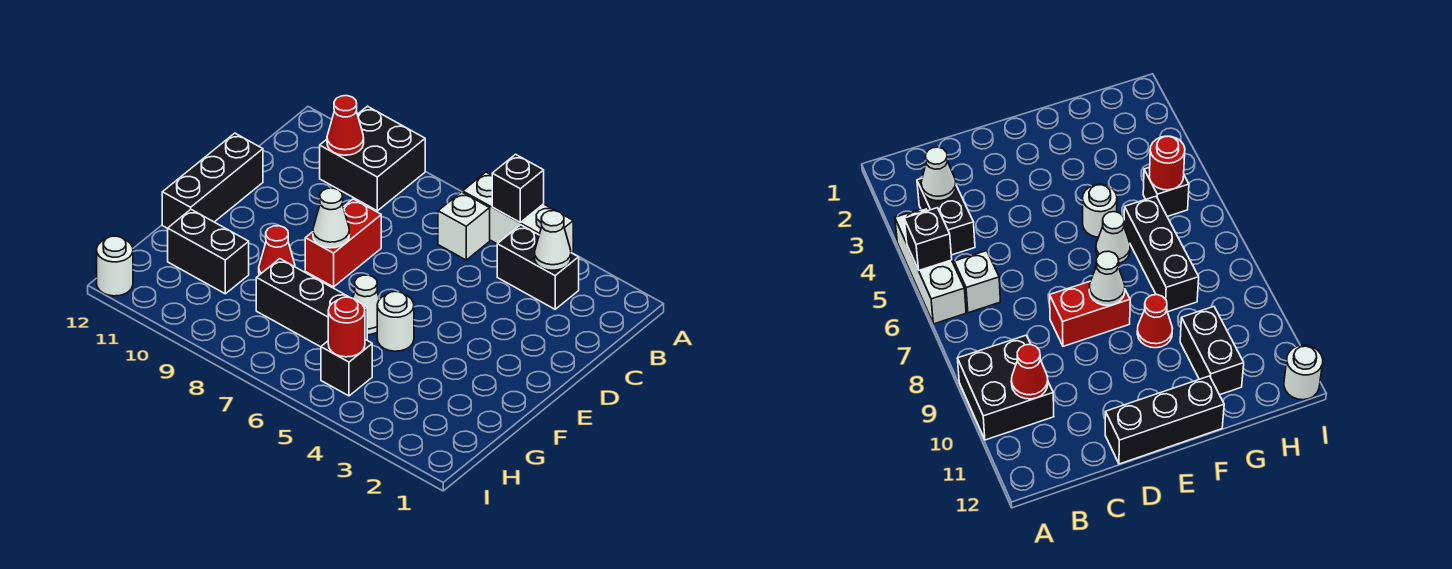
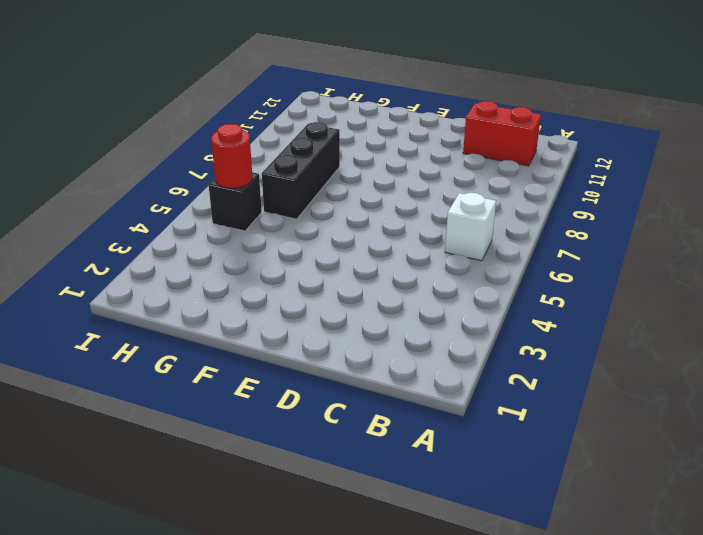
red brick B11:C11 level 1 -> red brick D8:E8 level 1
none -> white brick A4:A6 level 1
none -> black brick A9:B10 level 1
none -> black brick B3:B4 level 1

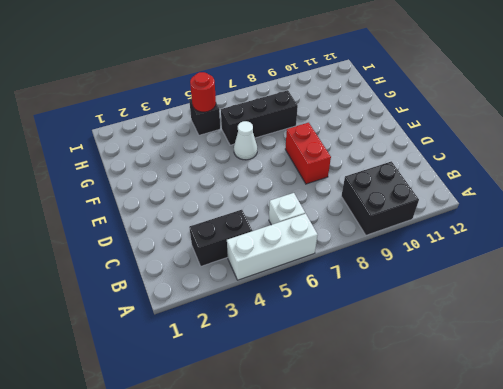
none -> black brick D12:F12 level 1
none -> white round brick F5 level 1
none -> red cone F9 level 1

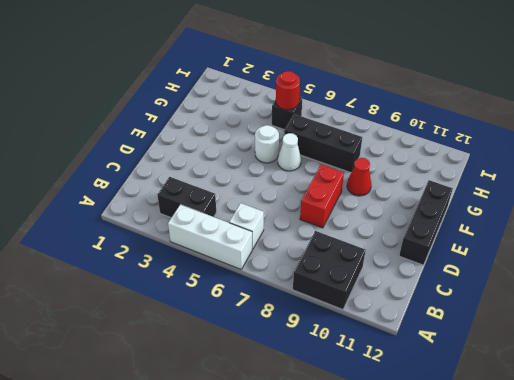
none -> black brick G10:G11 level 1
none -> white round brick I12 level 1
none -> black brick A5 level 2

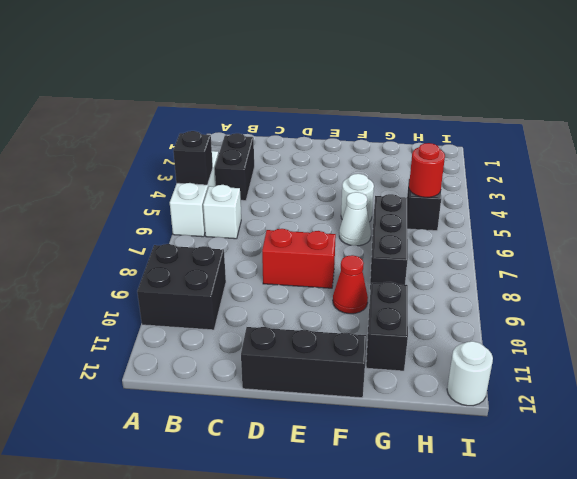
none -> white cone B3 level 2
none -> red cone B10 level 2
none -> white cone E8 level 2

